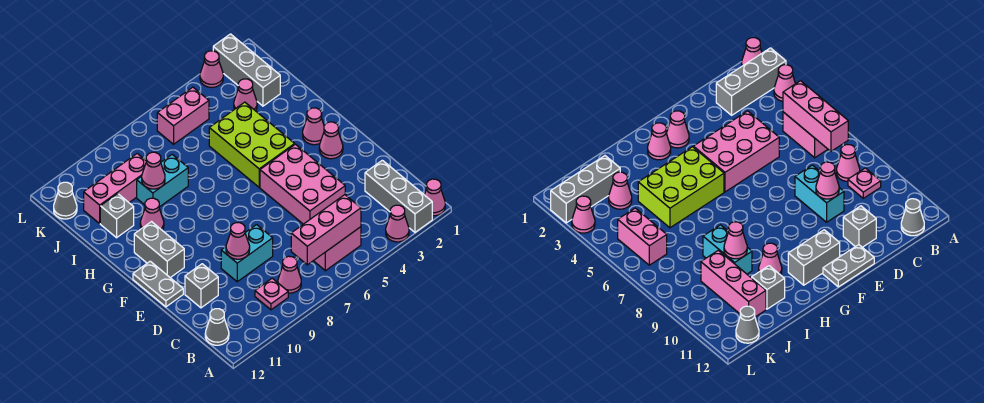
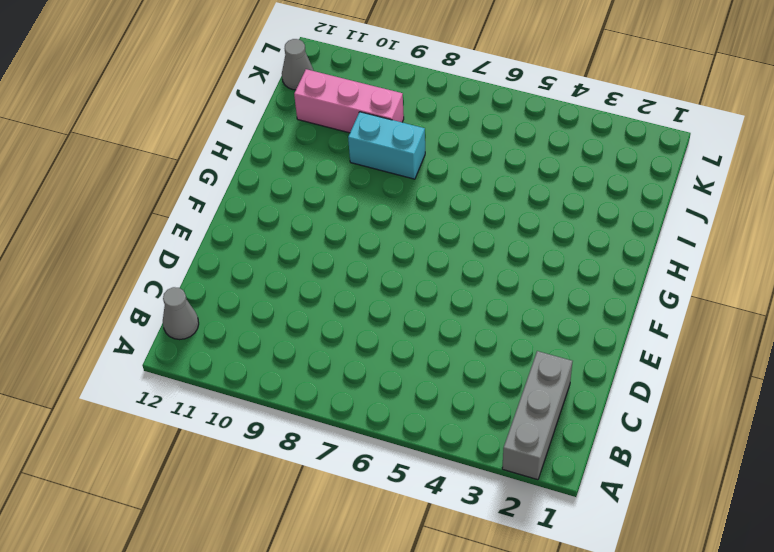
none -> pink cone A1 level 1
none -> pink cone A3 level 1
none -> pink brick B5:B6 level 1

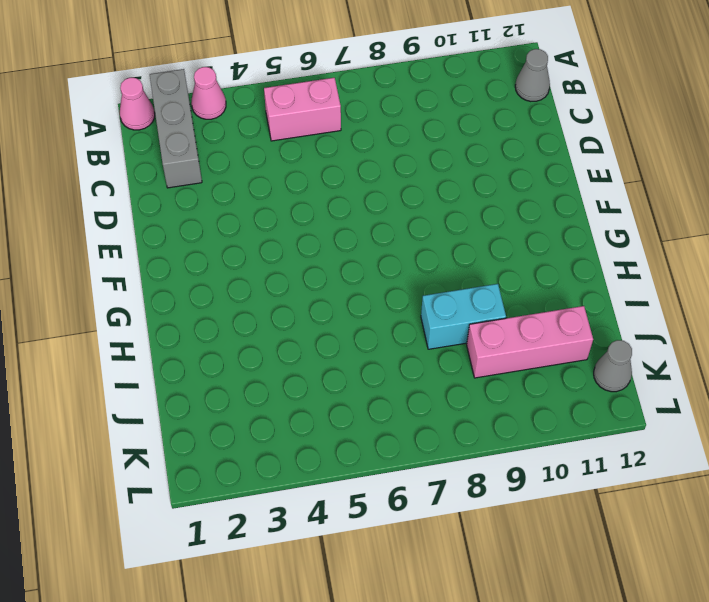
none -> pink cone B8 level 1
none -> pink plate B9 level 1
none -> pink brick D4:F5 level 1

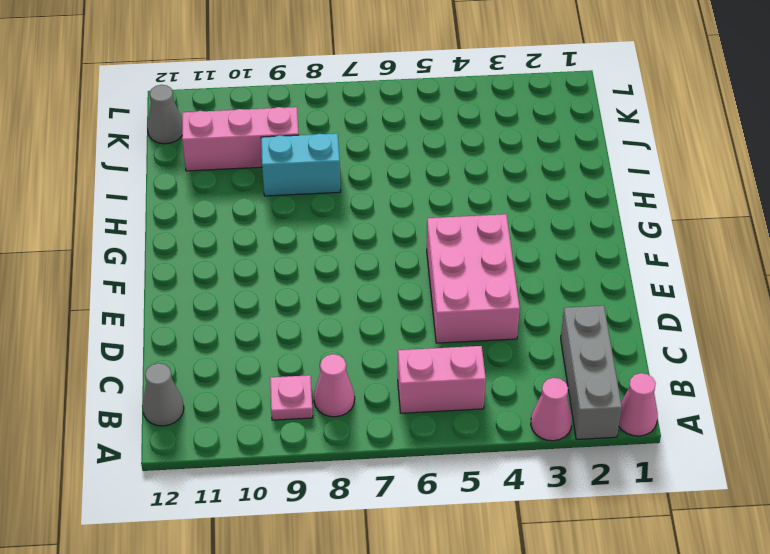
none -> cyan brick D8:D9 level 1
none -> grey brick D11 level 1
none -> grey plate E12:F12 level 1

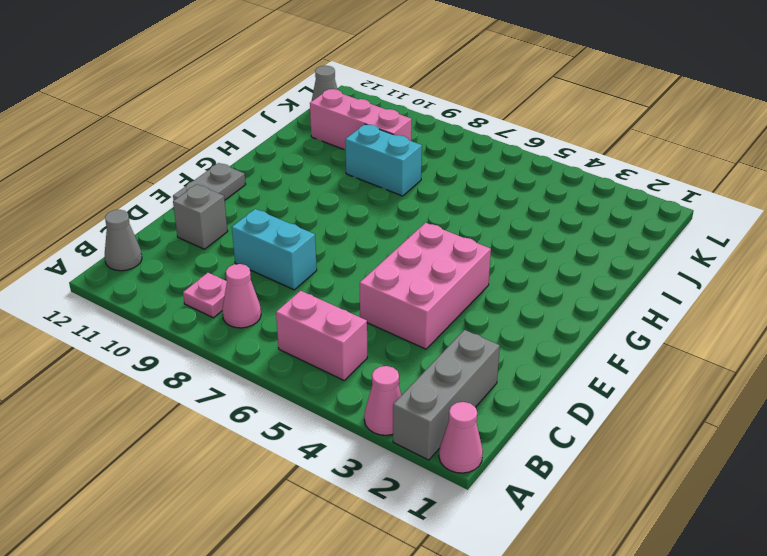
none -> pink cone F2 level 1
none -> grey brick F11:G11 level 1
none -> pink cone G2 level 1

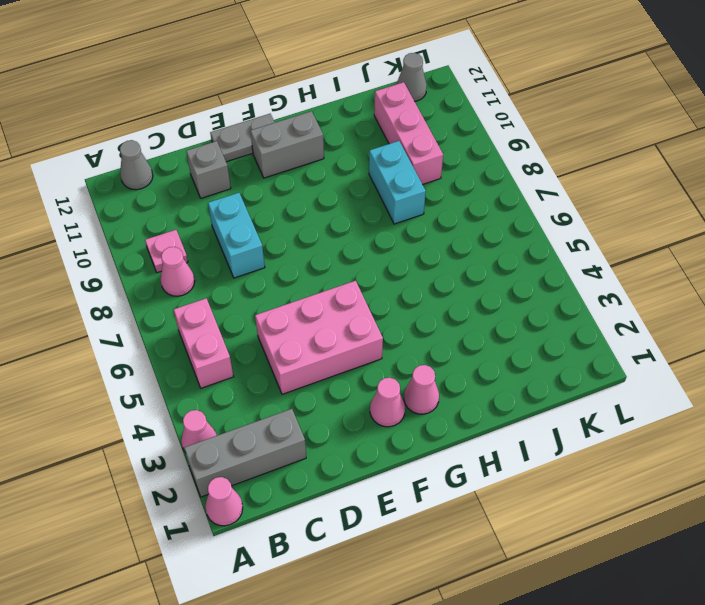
none -> lime brick G4:I5 level 1
none -> pink cone H10 level 1
none -> grey brick I11 level 1

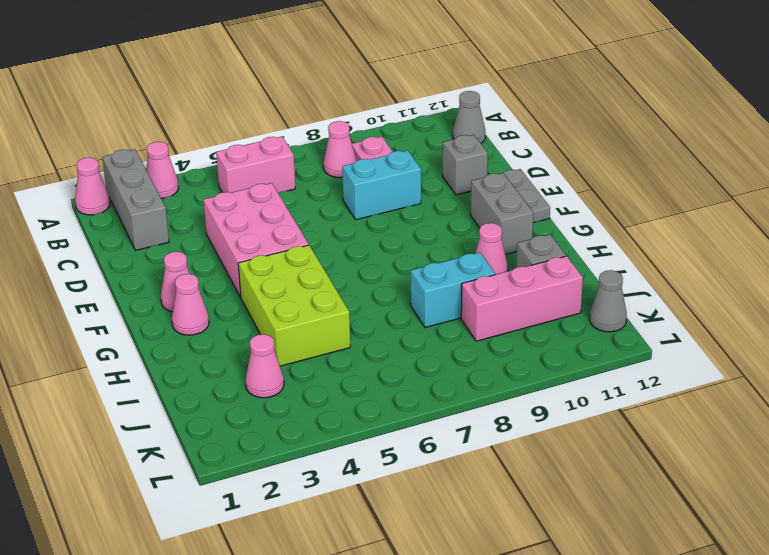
none -> grey brick J2:L2 level 1
none -> pink brick K5:K6 level 1
none -> pink cone L3 level 1

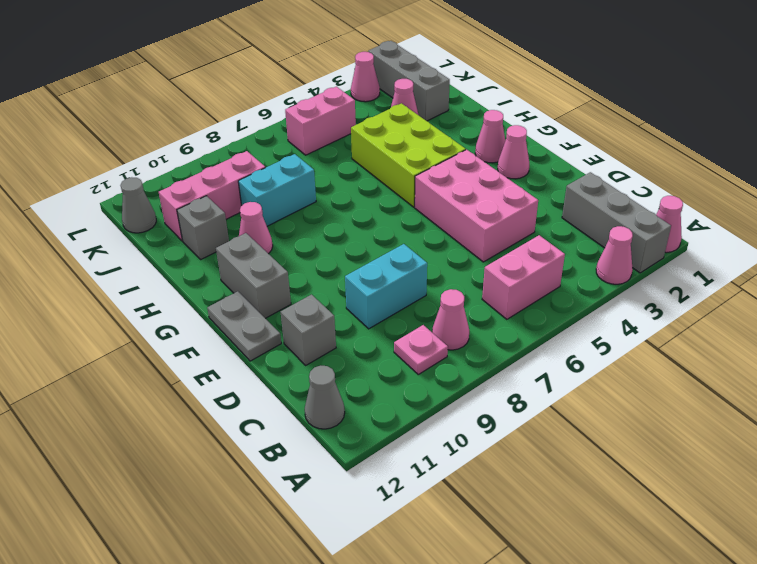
none -> pink brick B5:B7 level 2
none -> pink cone D9 level 2
none -> pink cone I9 level 2

